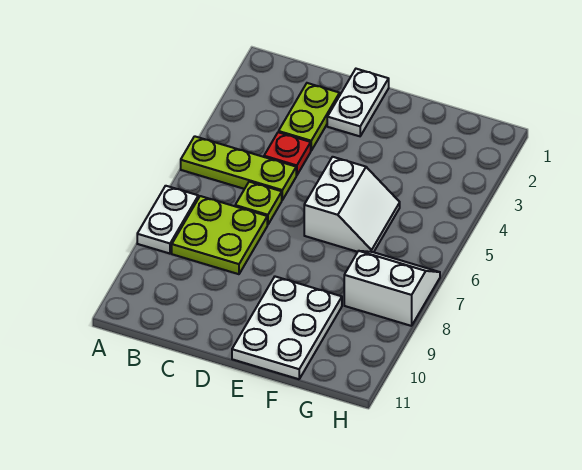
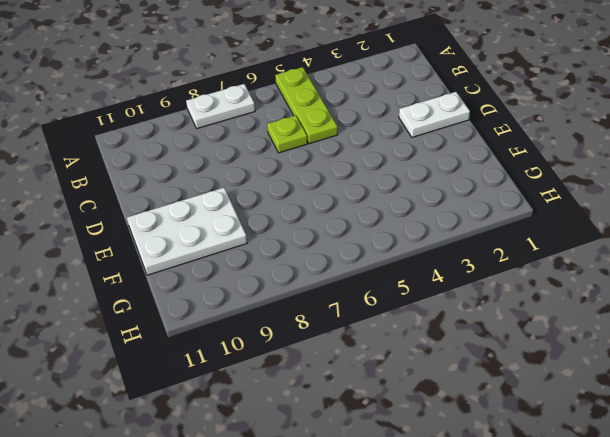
none -> lime plate B7:C8 level 1
none -> lime plate C2:C3 level 1

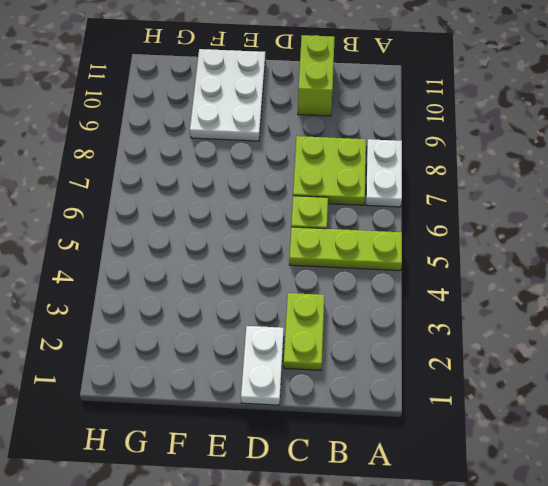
lime brick C10:C11 level 1 -> none
none -> red plate C4 level 1
none -> white slope E5:F6 level 1 top E

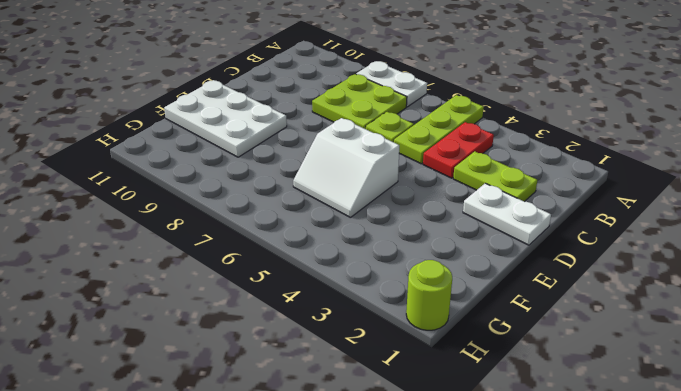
red plate B4:C4 level 1 -> red plate C4 level 1
lime round brick H1 level 1 -> none
none -> white slope G7:H8 level 1 top 8

